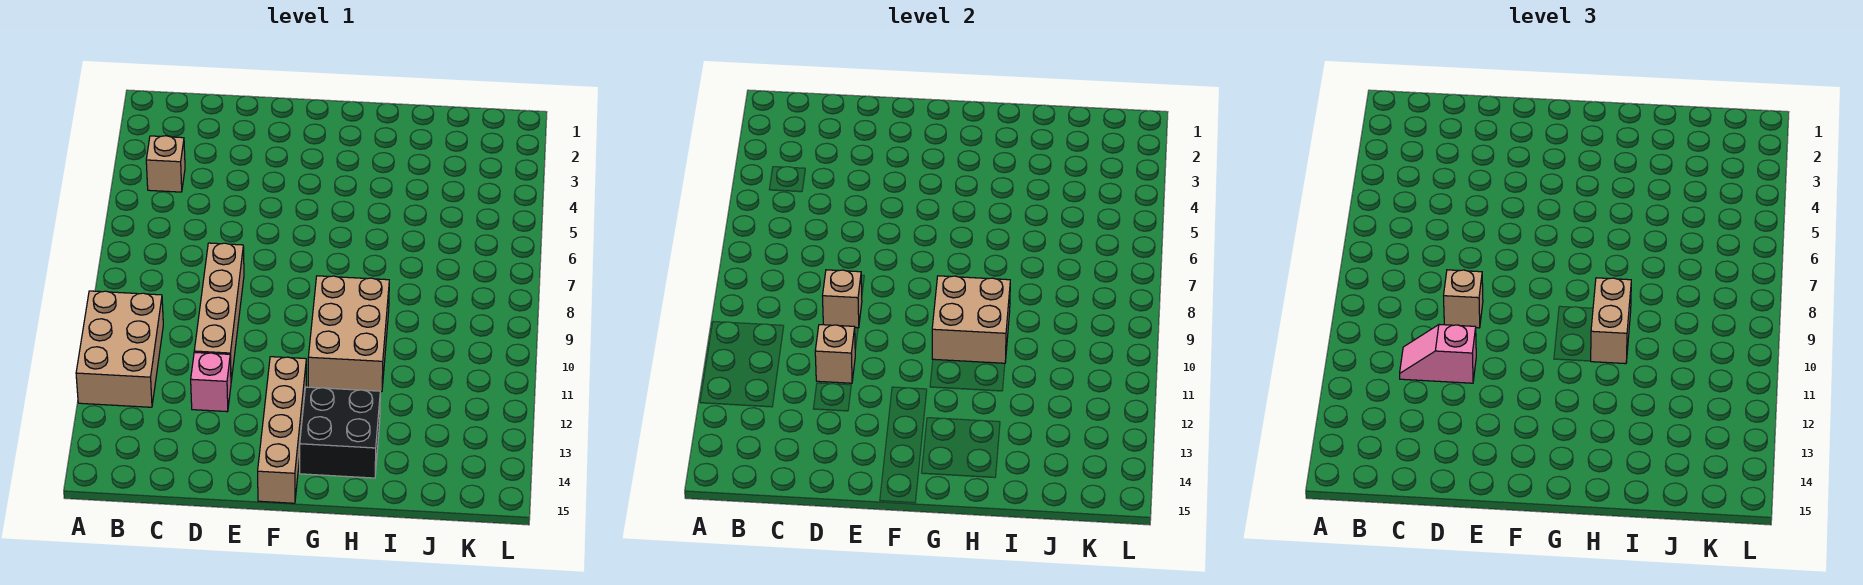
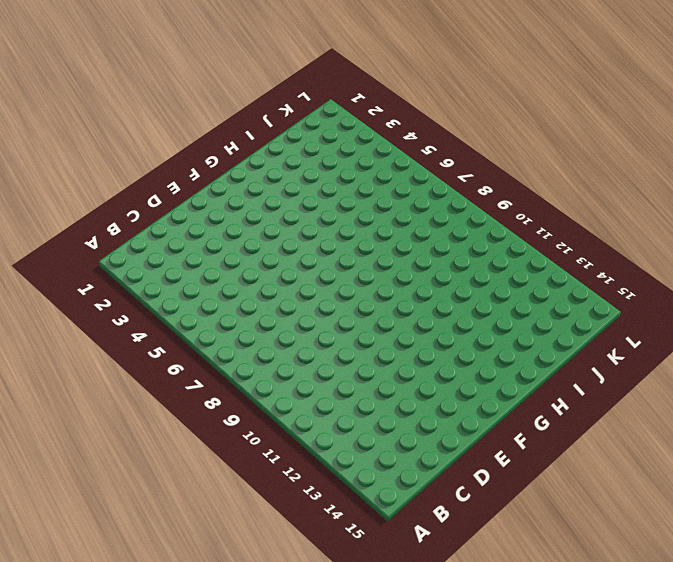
none -> tan brick A10:B12 level 1
none -> tan brick B4 level 1
none -> tan brick D8:D11 level 1

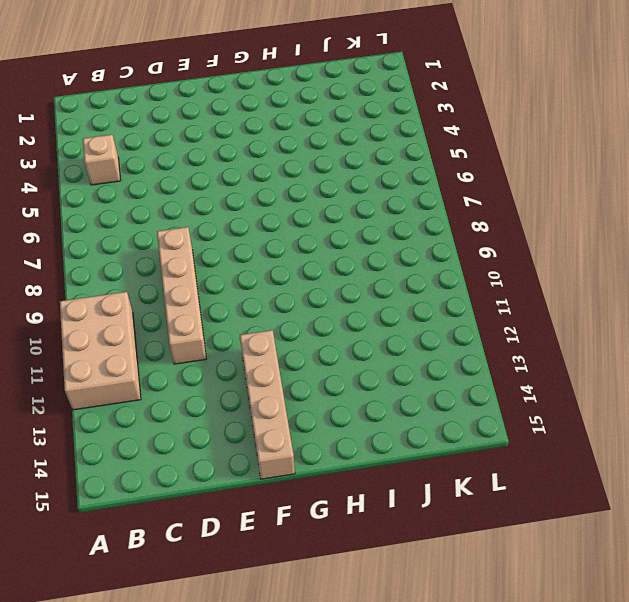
none -> pink brick D12 level 1
none -> tan brick G9:H11 level 1
none -> black brick G13:H14 level 1

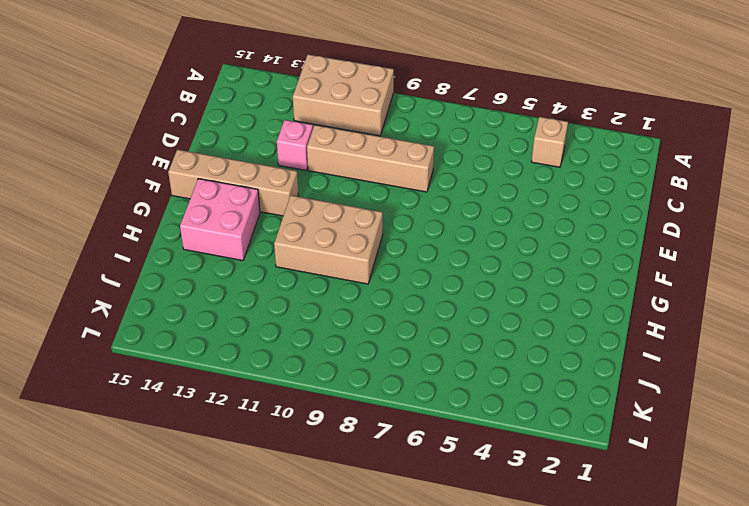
pink brick G13:H14 level 1 -> black brick G13:H14 level 1
none -> tan brick D9 level 2
none -> tan brick D11 level 2
none -> tan brick G9:H10 level 2

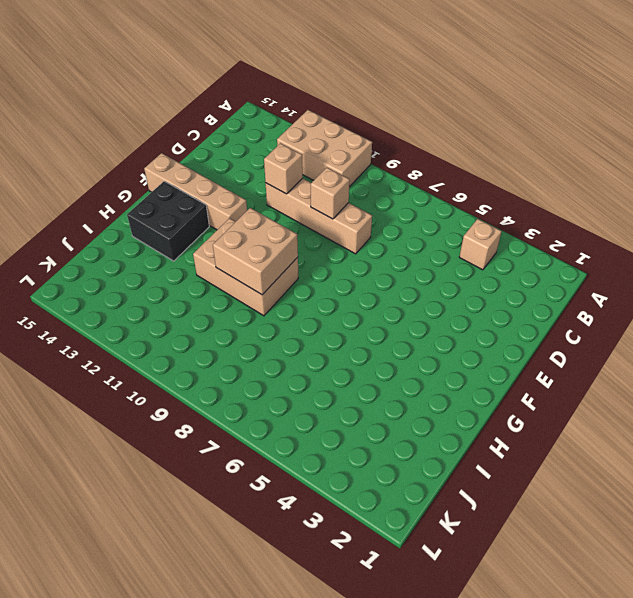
none -> pink brick D12 level 1
none -> pink slope C11:D11 level 3 top D
none -> tan brick D9 level 3

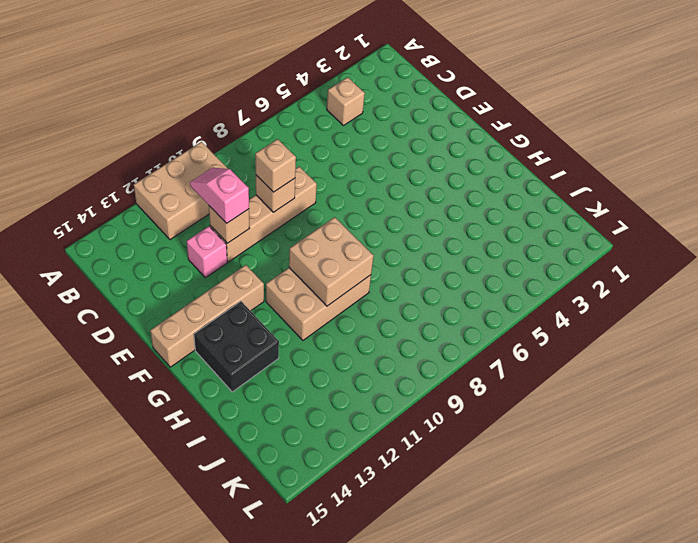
none -> tan brick H9:H10 level 3

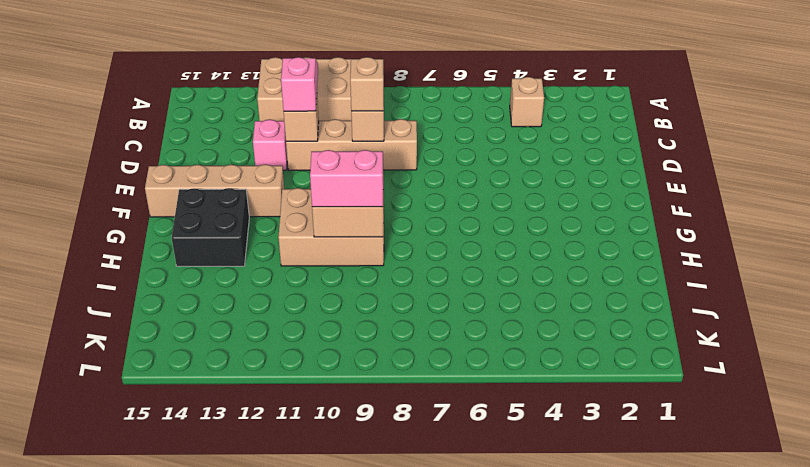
pink brick H9:H10 level 3 -> tan brick H9:H10 level 3

